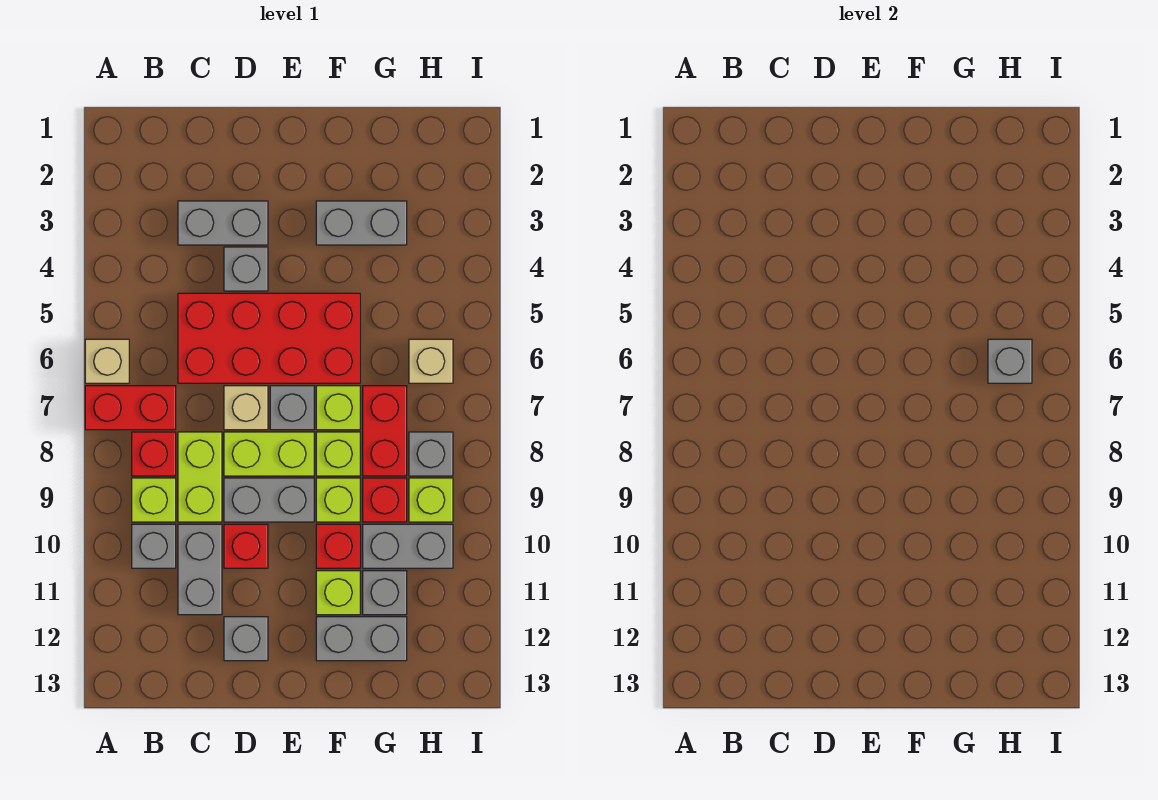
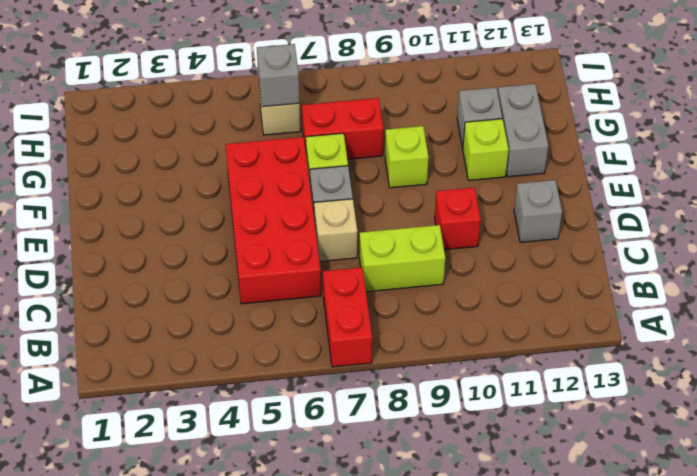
none -> tan brick A6 level 1
none -> red brick B8 level 1
none -> lime brick B9 level 1
none -> grey brick B10 level 1

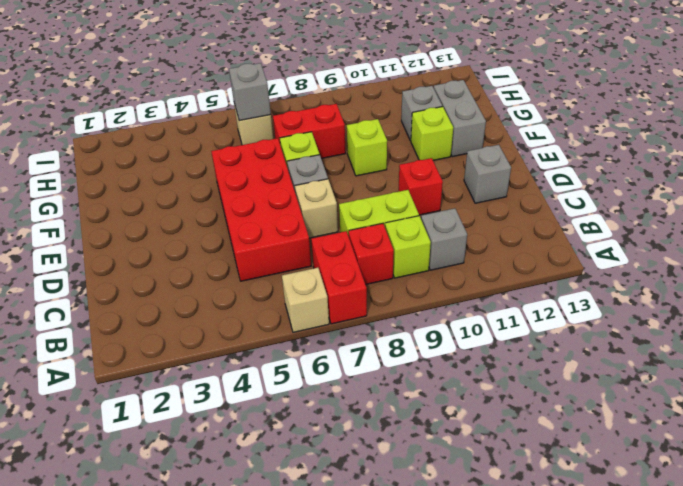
none -> grey brick C3:D3 level 1
none -> grey brick C10:C11 level 1
none -> grey brick D4 level 1
none -> lime brick D8:E8 level 1

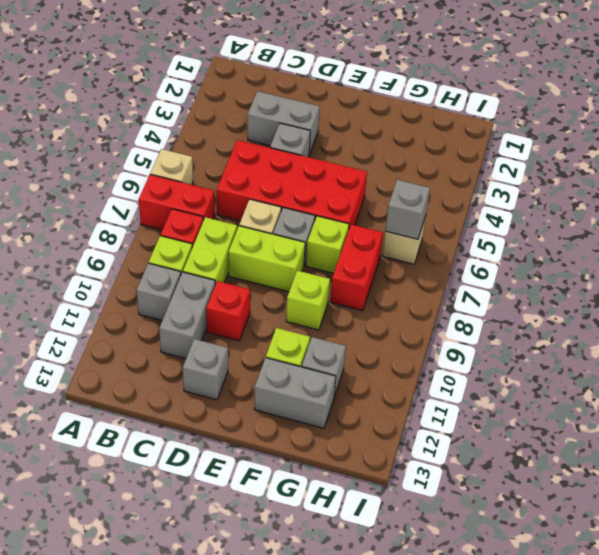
none -> grey brick D9:E9 level 1
none -> grey brick F3:G3 level 1
none -> lime brick F8 level 1
none -> red brick F10 level 1

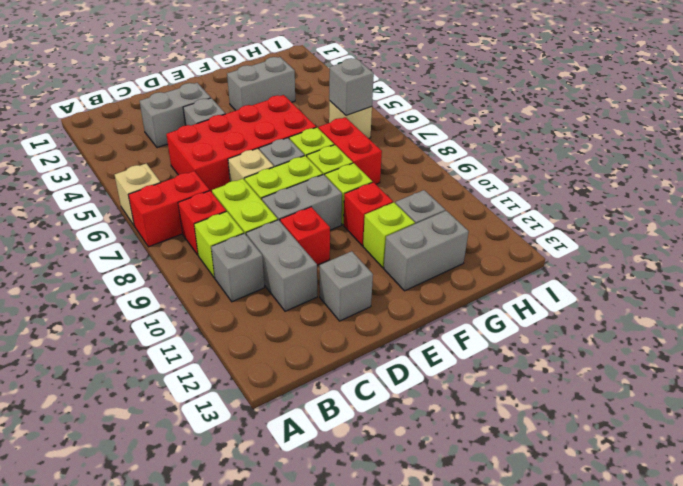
none -> red brick G9 level 1
none -> grey brick G10:H10 level 1
none -> grey brick H8 level 1
none -> lime brick H9 level 1

